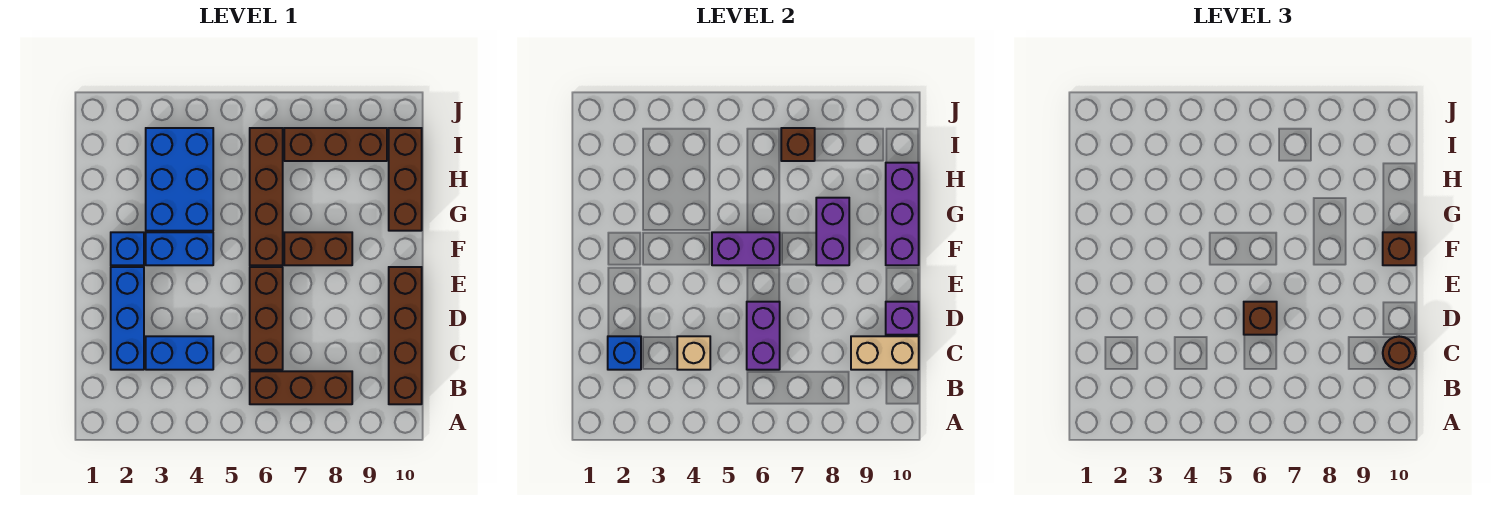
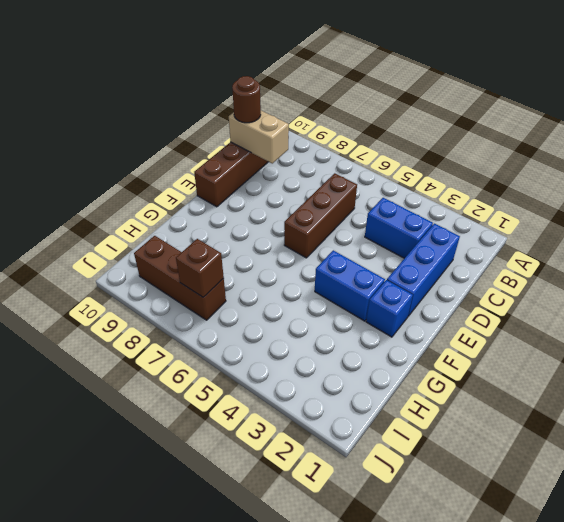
none -> brown brick B6:B8 level 1
none -> brown brick F6:I6 level 1
none -> brown brick F7:F8 level 1

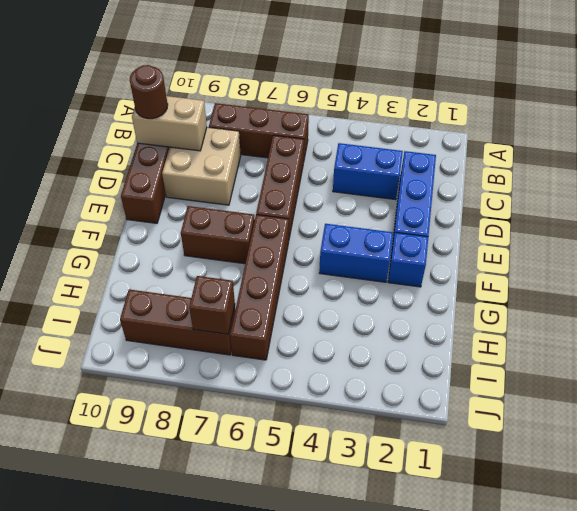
tan brick C8:D9 level 1 -> none
none -> blue brick G3:I4 level 1
none -> brown brick G10:I10 level 1
none -> blue brick C2 level 2

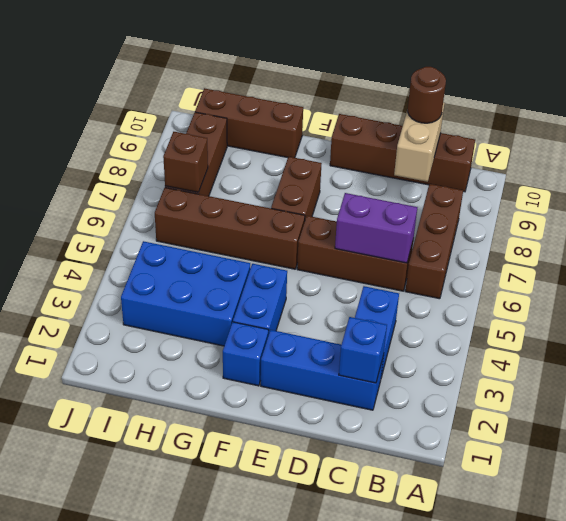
none -> tan brick C4 level 2
none -> purple brick D10 level 2
none -> purple brick F5:F6 level 2

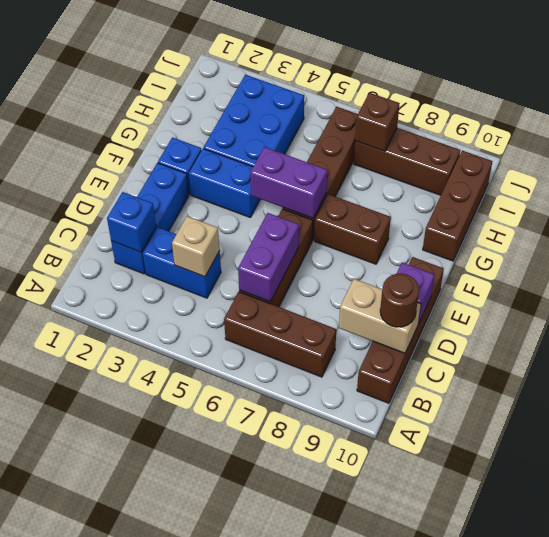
none -> purple brick F8:G8 level 2
none -> purple brick F10:H10 level 2
none -> brown brick D6 level 3

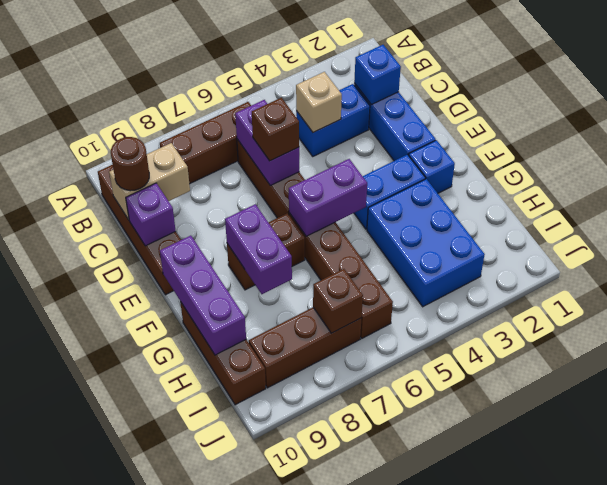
none -> brown brick F10 level 3

